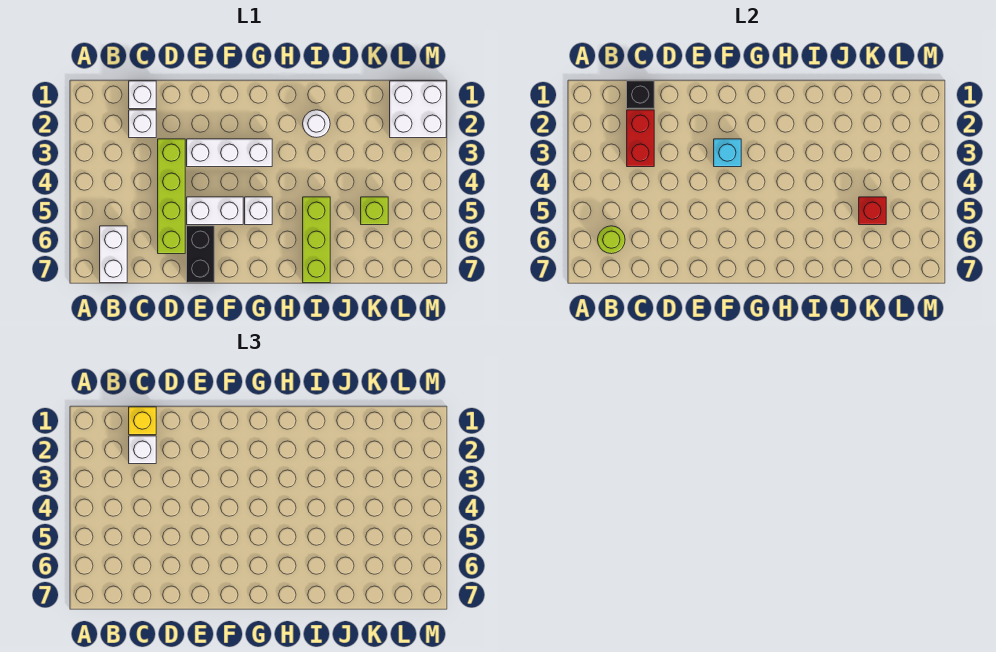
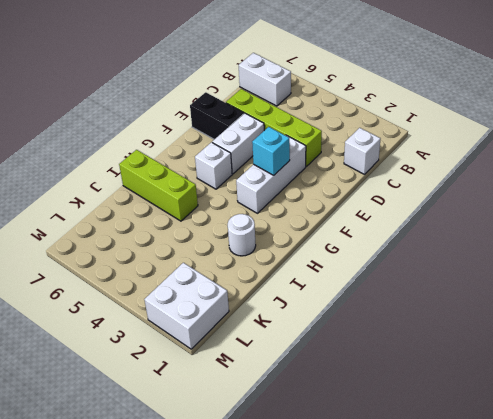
none -> white brick C2 level 1
none -> lime brick K5 level 1
none -> lime round brick B6 level 2

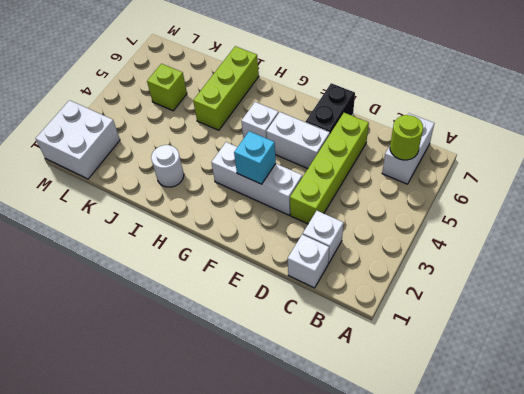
none -> black brick C1 level 2
none -> red brick C2:C3 level 2
none -> red brick K5 level 2

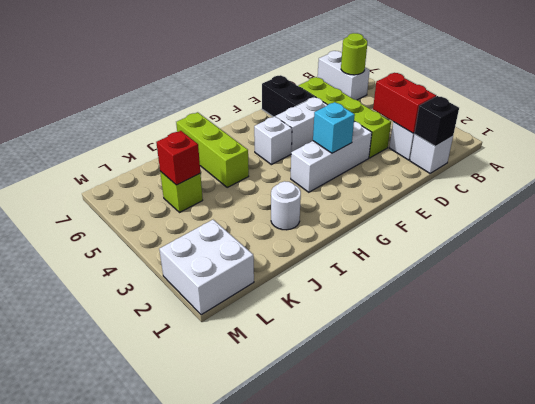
none -> yellow brick C1 level 3
none -> white brick C2 level 3

